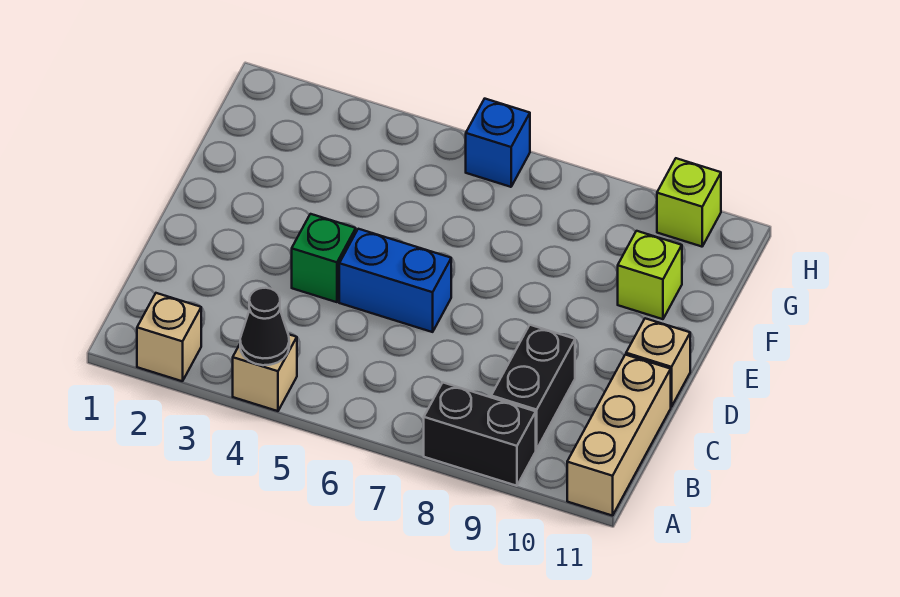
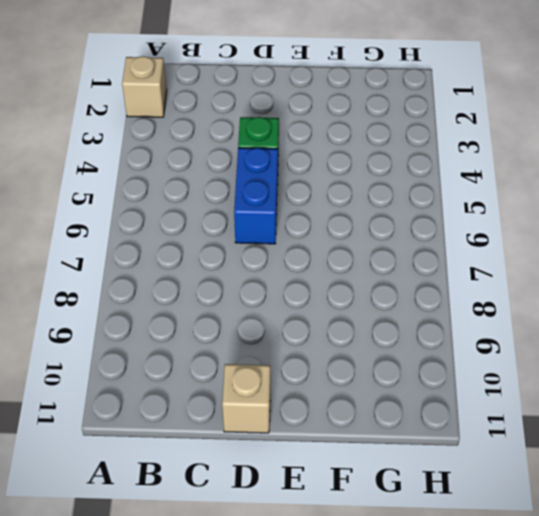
none -> tan brick A4 level 1
none -> black brick A8:A9 level 1
none -> tan brick A11:C11 level 1

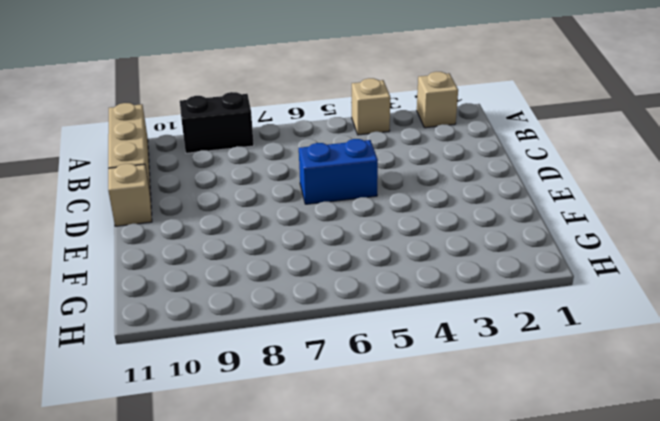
none -> black brick B9:C9 level 1
none -> green brick D4 level 1
none -> lime brick F10 level 1

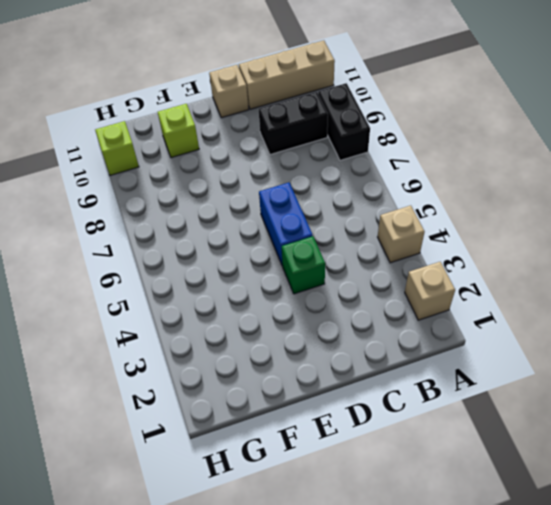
none -> blue brick H6 level 1
none -> black cone A4 level 2

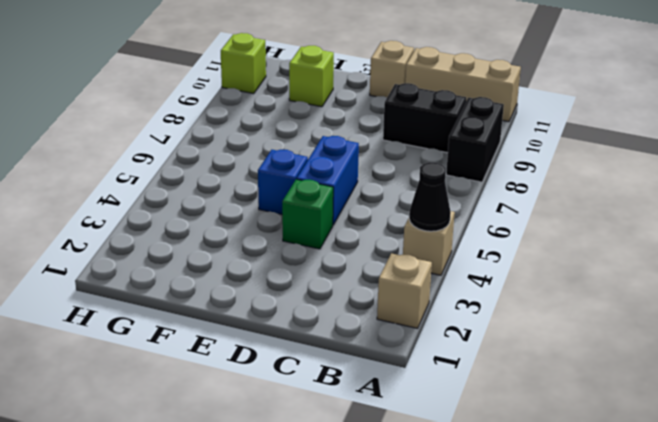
blue brick E5 level 1 -> blue brick H6 level 1

